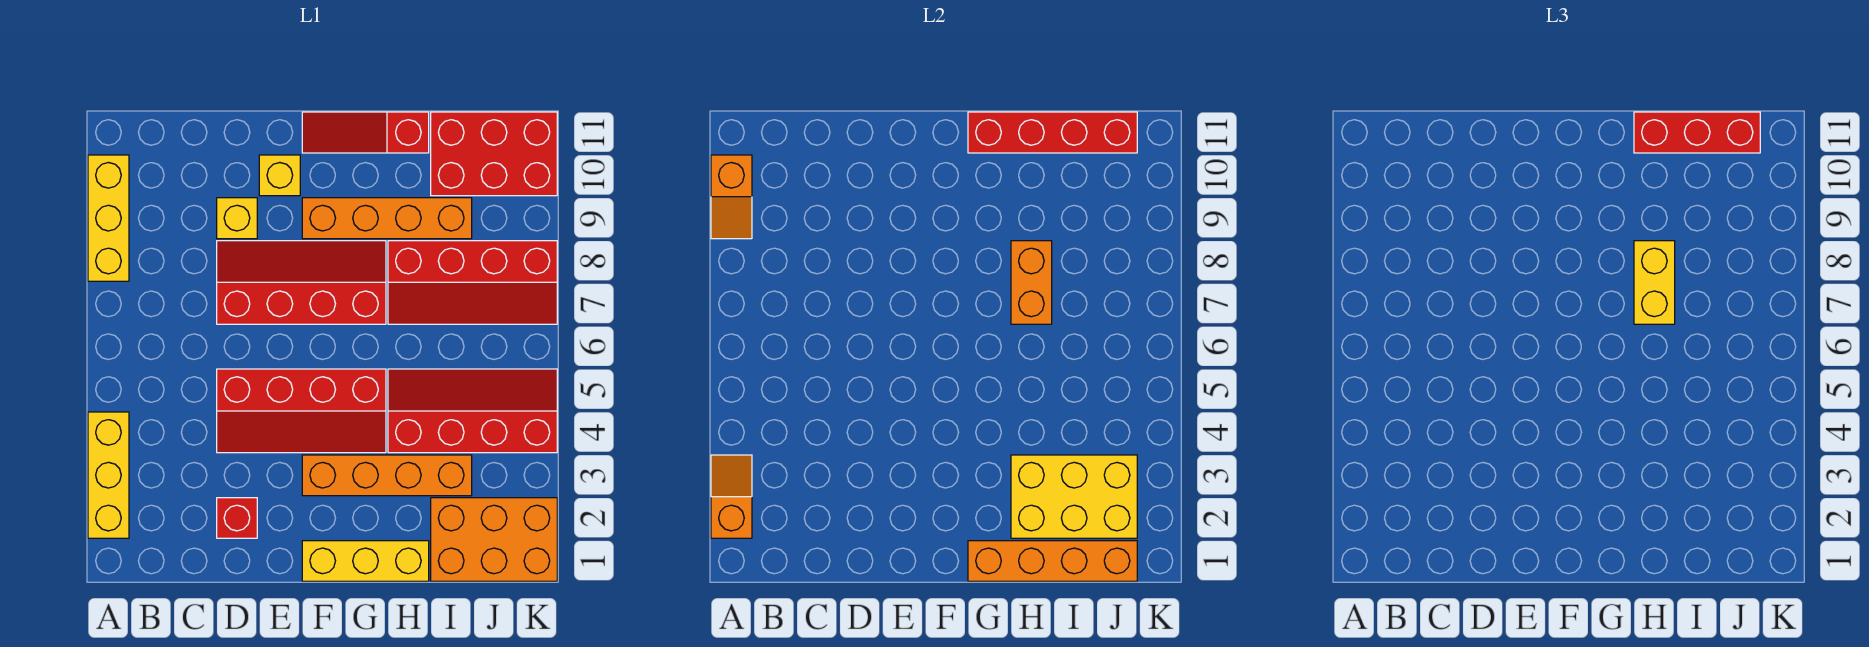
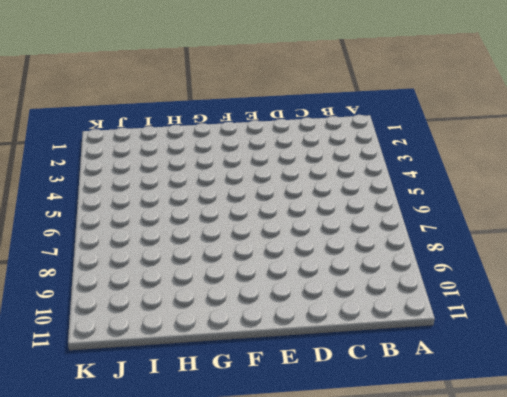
none -> yellow brick A2:A4 level 1
none -> yellow brick A8:A10 level 1
none -> red brick D2 level 1

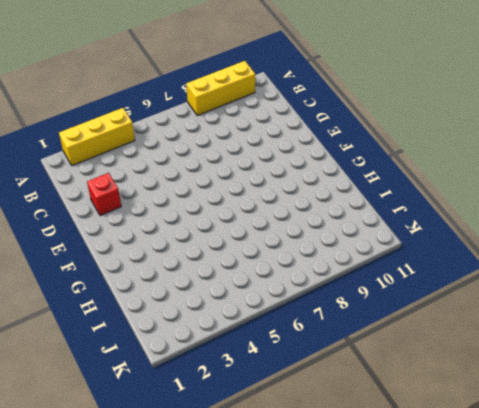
none -> red slope D4:G5 level 1 top 5
none -> red slope D7:G8 level 1 top 7
none -> yellow brick D9 level 1

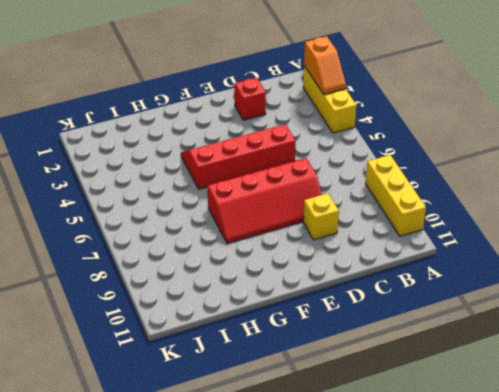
none -> yellow brick E10 level 1
none -> yellow brick F1:H1 level 1
none -> orange brick F3:I3 level 1

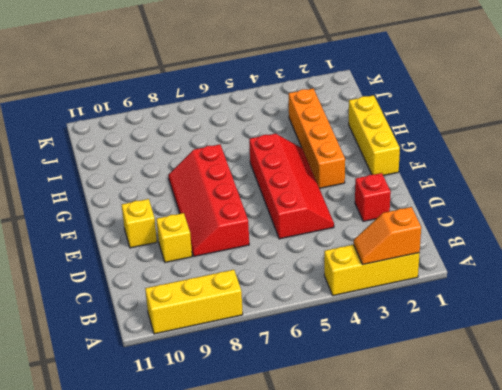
none -> orange brick F9:I9 level 1
none -> red slope F11:H11 level 1 top H
none -> red slope H4:K5 level 1 top 4

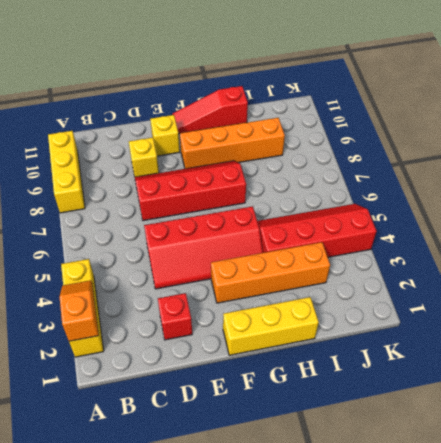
none -> red slope H7:K8 level 1 top 8
none -> orange brick I1:K2 level 1
none -> red brick I10:K11 level 1

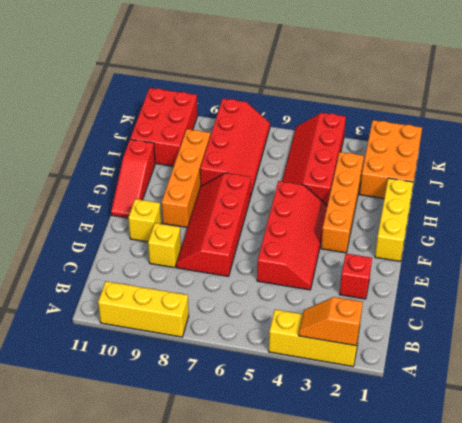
none -> orange slope A9:A10 level 2 top 10
none -> orange brick G1:J1 level 2
none -> red brick G11:J11 level 2

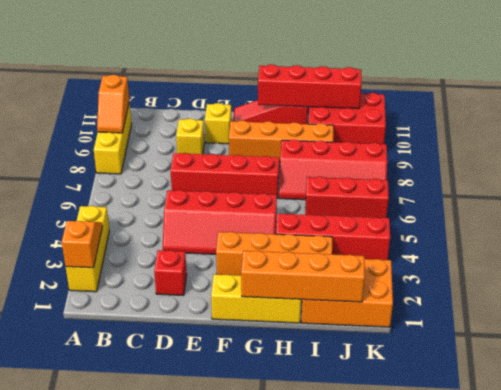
red brick I6:K6 level 1 -> red brick H11:J11 level 3
none -> yellow brick H2:J3 level 2
none -> orange brick H7:H8 level 2
none -> yellow brick H7:H8 level 3

